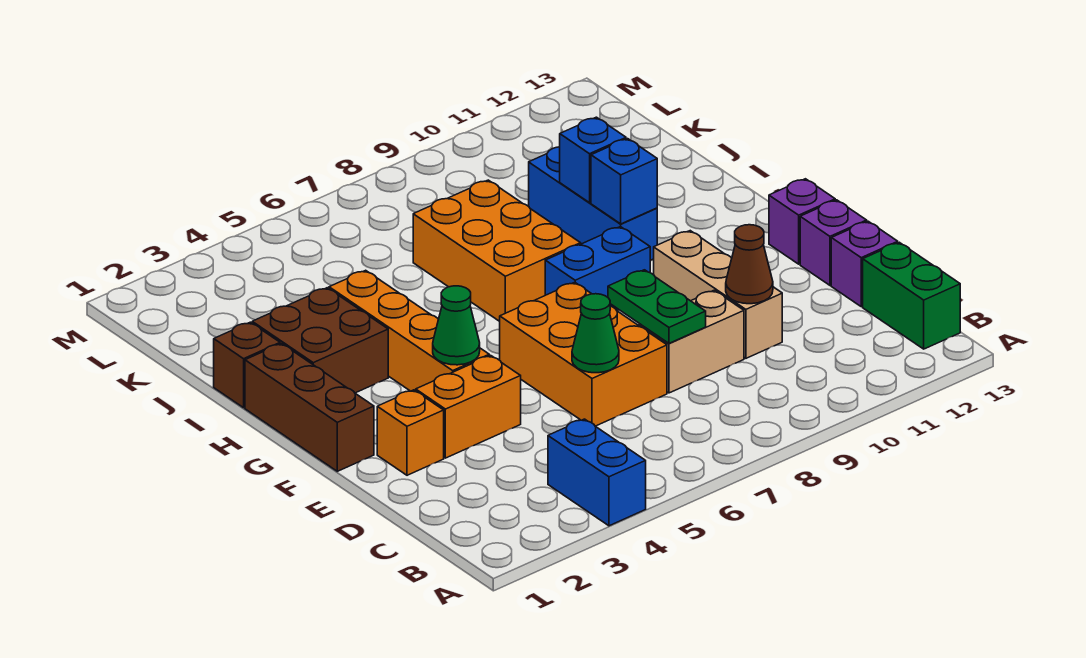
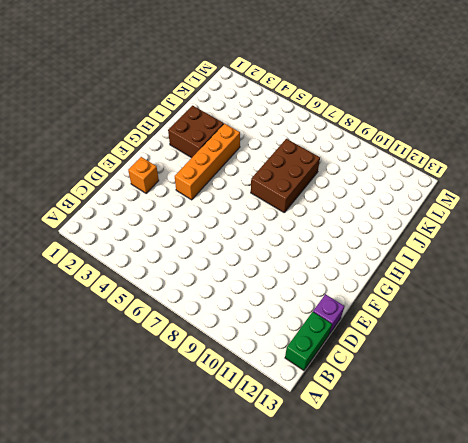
brown brick H7:J8 level 1 -> orange brick H7:J8 level 1
none -> blue brick A4:B4 level 1
none -> orange brick D6:F7 level 1
none -> tan brick D8:D9 level 1

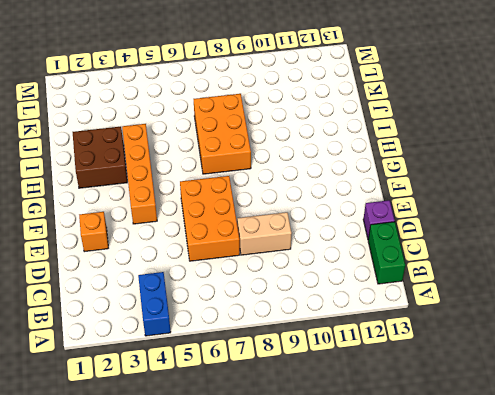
none -> tan brick D10:F10 level 1
none -> orange brick E3:E4 level 1
none -> purple brick E13 level 1

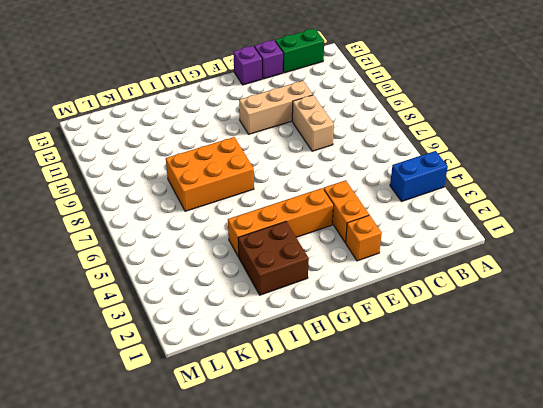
none -> orange brick D6:F7 level 1
none -> brown brick F1:H1 level 1
none -> purple brick F13 level 1

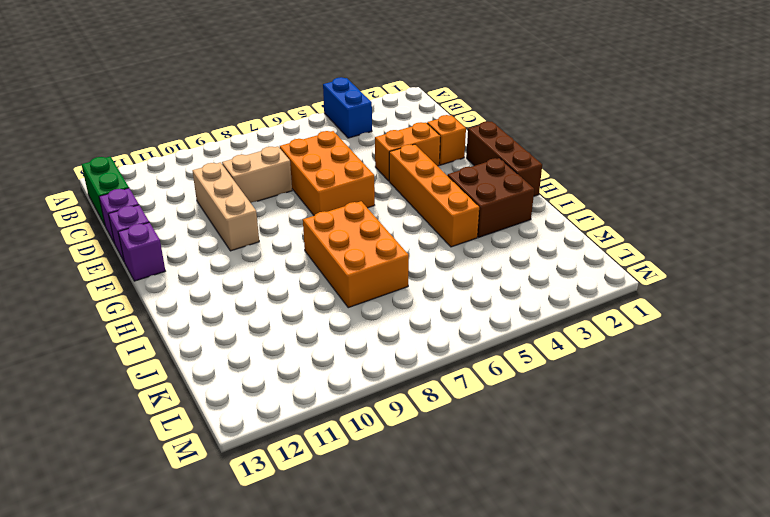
none -> blue brick G8:G9 level 1
none -> blue brick H10:J10 level 1
none -> brown brick I1 level 1

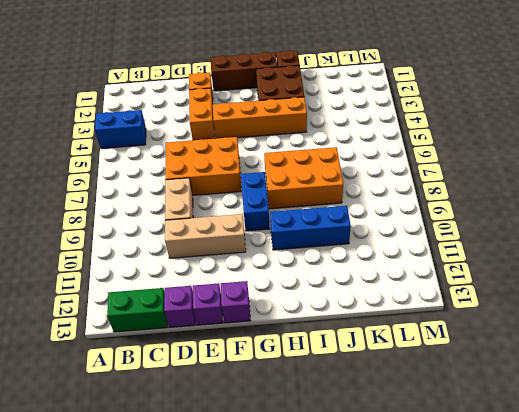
none -> green cone D6 level 2
none -> green plate D8:E8 level 2
none -> brown cone D10 level 2

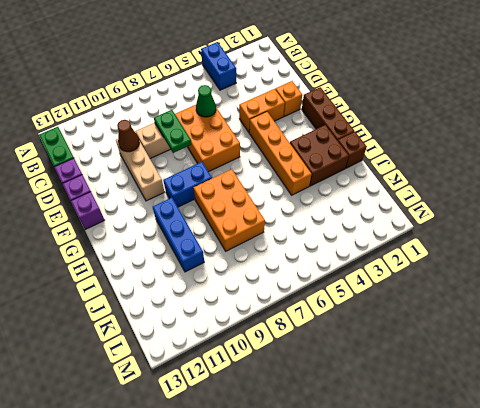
none -> green cone F4 level 2
none -> blue brick H10 level 2
none -> blue brick I10 level 2

